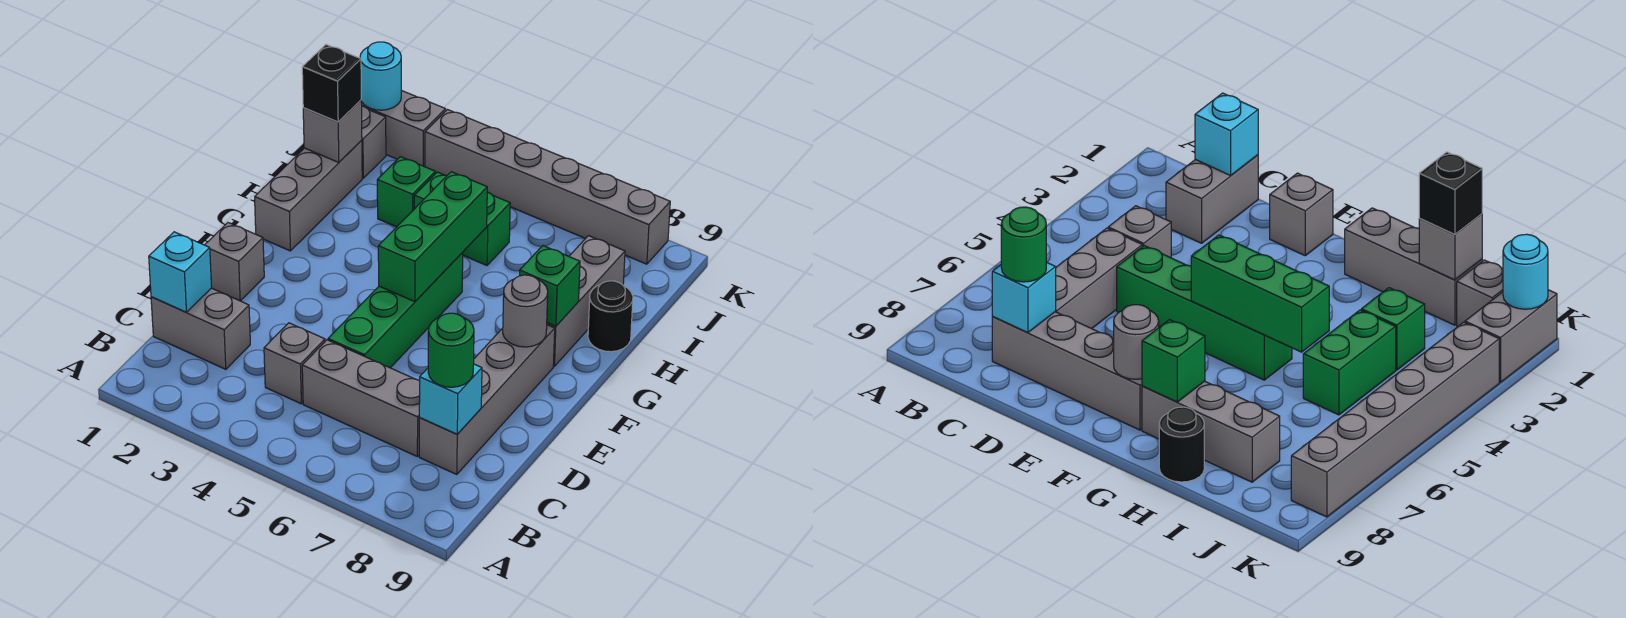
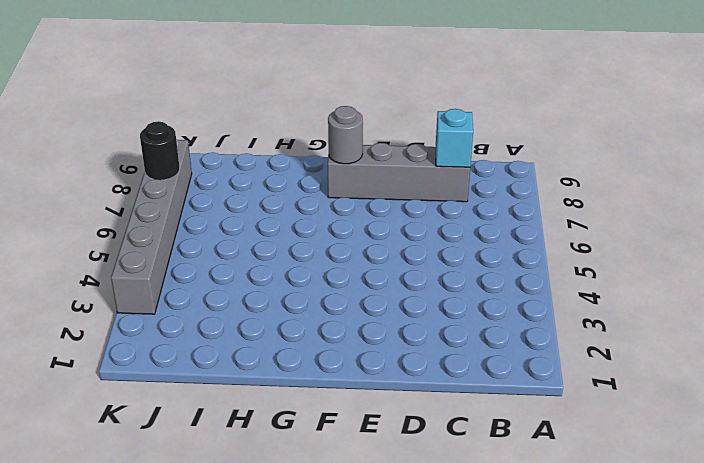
black round brick K7 level 2 -> black round brick H9 level 1
none -> grey brick C1:C2 level 1
none -> grey brick C4 level 1
none -> grey brick C5:C7 level 1

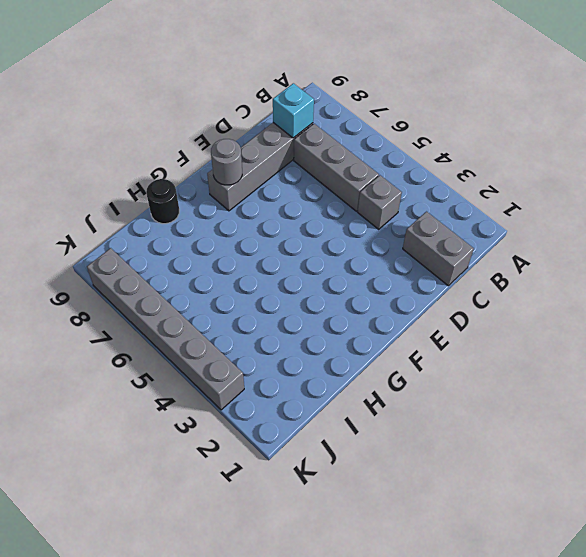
none -> green brick D5:G5 level 1
none -> grey brick E1 level 1
none -> grey brick G1:I1 level 1

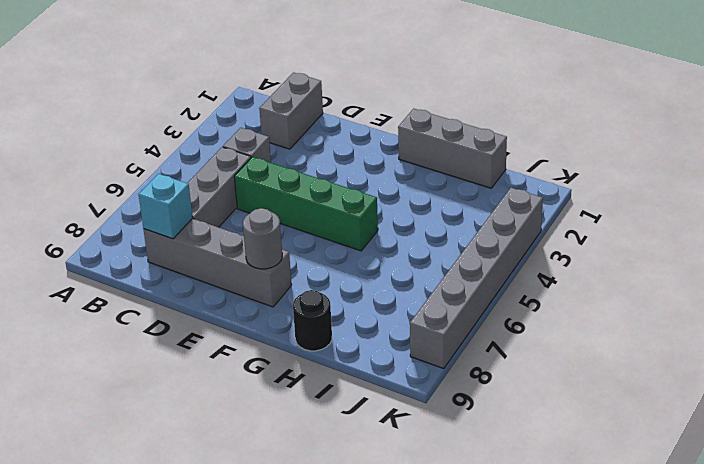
none -> grey brick E1 level 1
none -> grey brick G8:I8 level 1
none -> green brick I3 level 1

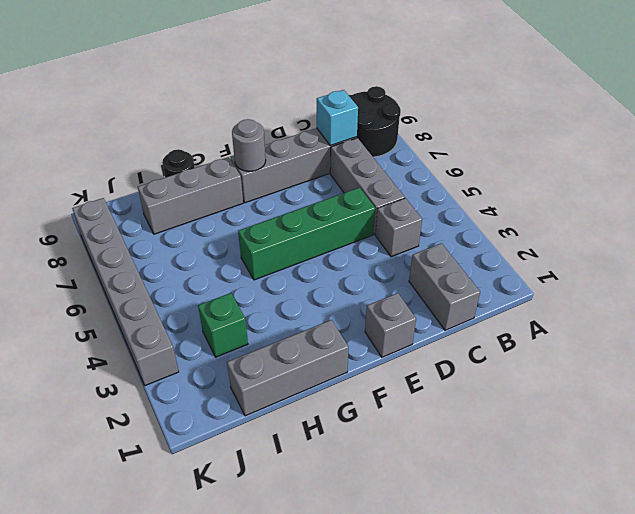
black round brick A8:B9 level 1 -> none
none -> green brick I4:I5 level 1
none -> grey brick J1 level 1
none -> grey brick K1:K2 level 1

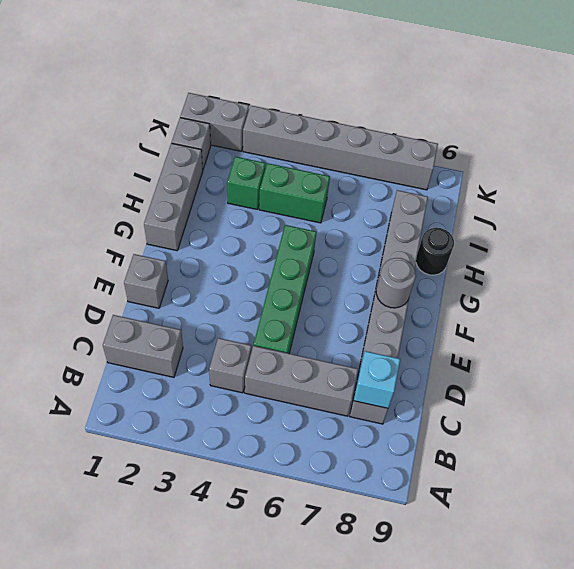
none -> cyan brick C1 level 2
none -> green brick F5:H5 level 2
none -> green brick G8 level 2

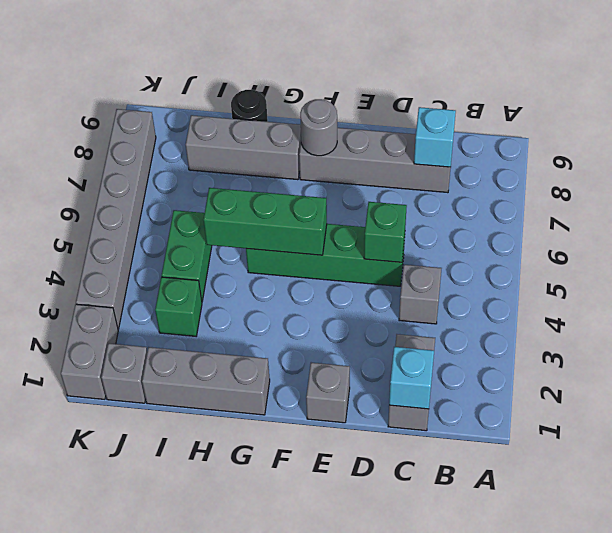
green brick D5 level 2 -> green brick G8 level 2
none -> grey brick C5:C7 level 1
none -> grey brick I1 level 2
none -> cyan round brick K1 level 2

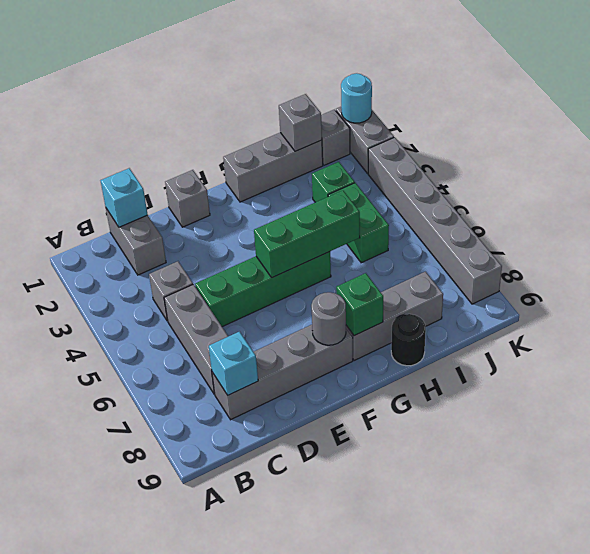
none -> green round brick C8 level 3
none -> black brick I1 level 3

